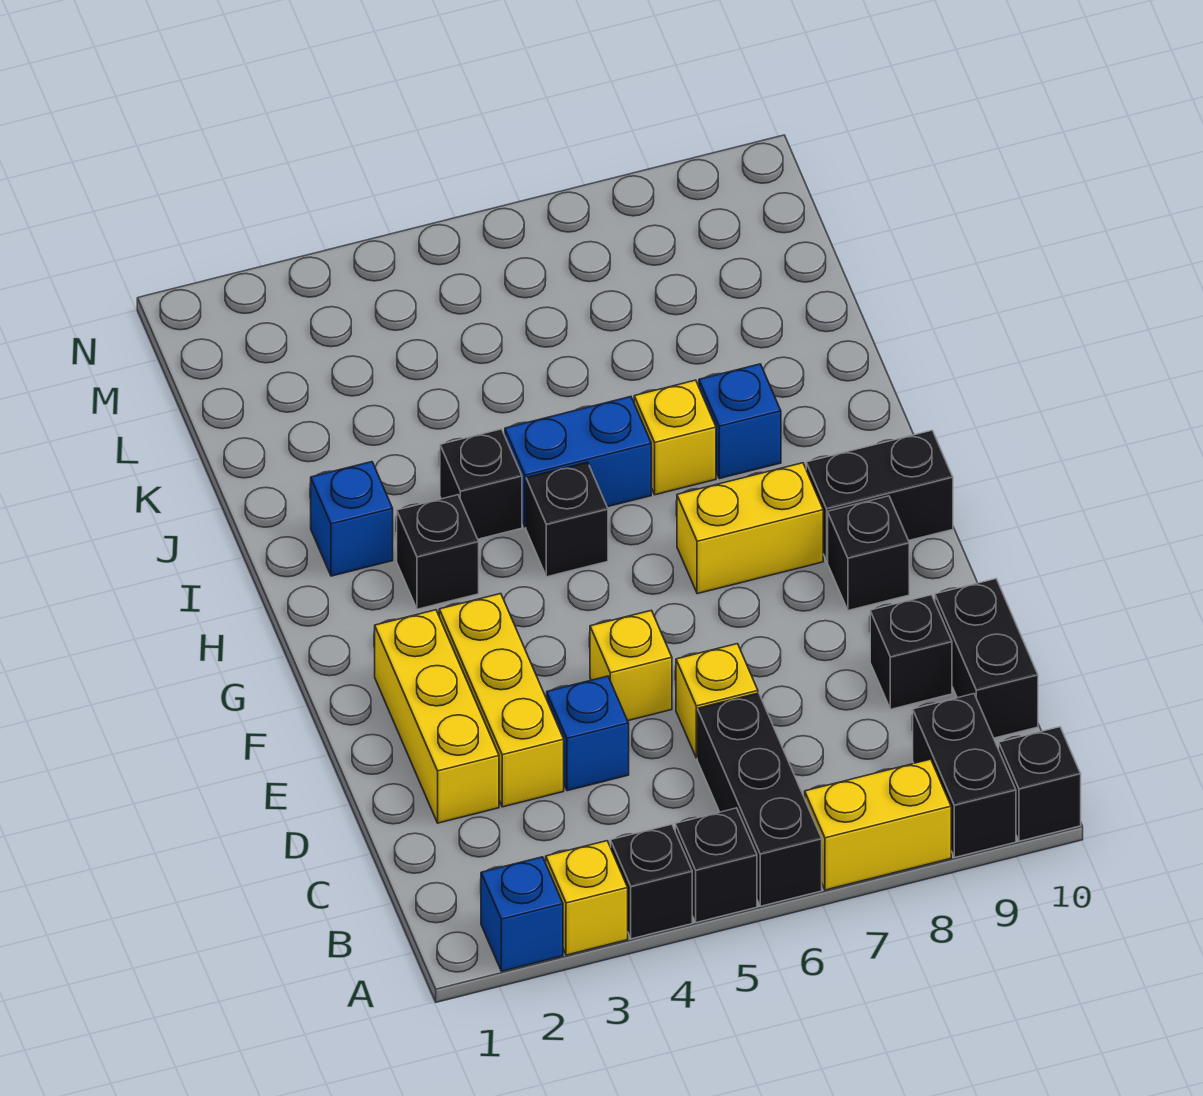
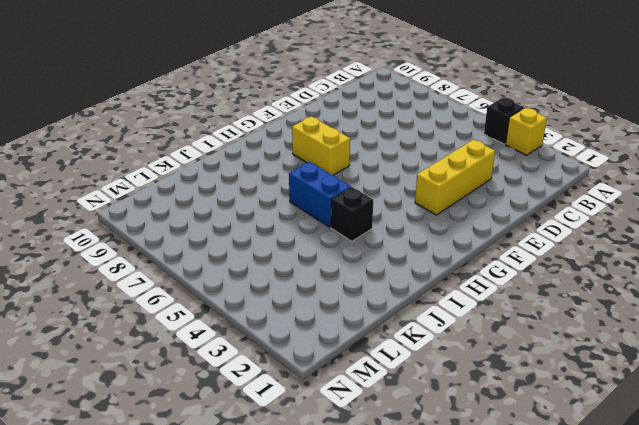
none -> blue brick A2 level 1
none -> black brick A5 level 1
none -> black brick A6:C6 level 1

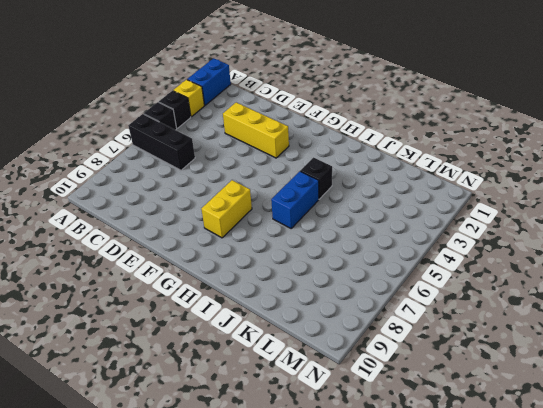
blue brick A1:A2 level 1 -> blue brick A2 level 1
none -> yellow brick A7:A8 level 1
none -> black brick A9:B9 level 1
none -> black brick A10 level 1

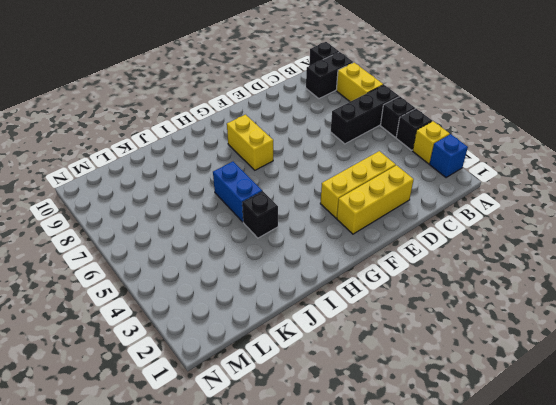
none -> black brick C10:D10 level 1
none -> blue brick D4 level 1
none -> yellow brick D6 level 1

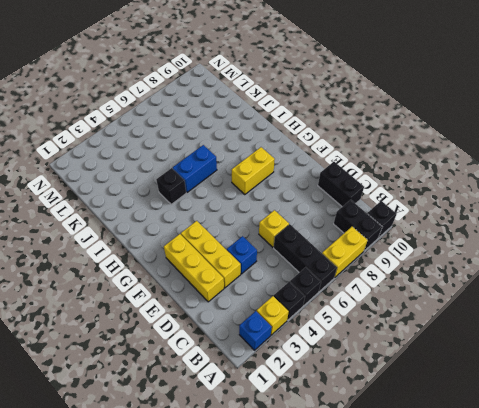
none -> black brick D9 level 1
none -> yellow brick E5 level 1
none -> black brick F9 level 1

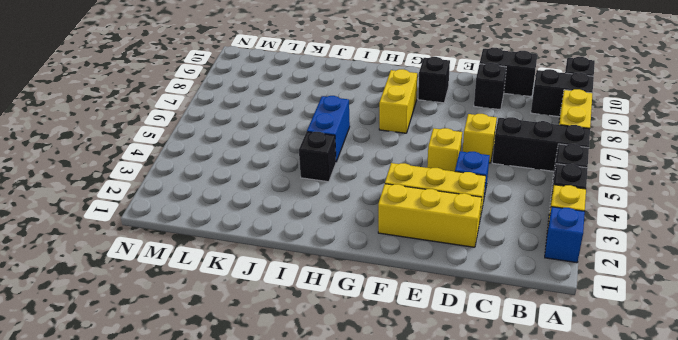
none -> black brick G9:G10 level 1
none -> black brick H3 level 1
none -> black brick H5 level 1

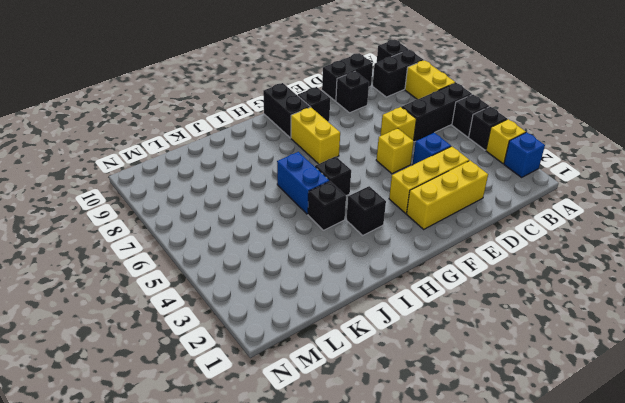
none -> blue brick I2 level 1
none -> yellow brick I7 level 1
none -> blue brick I8 level 1

